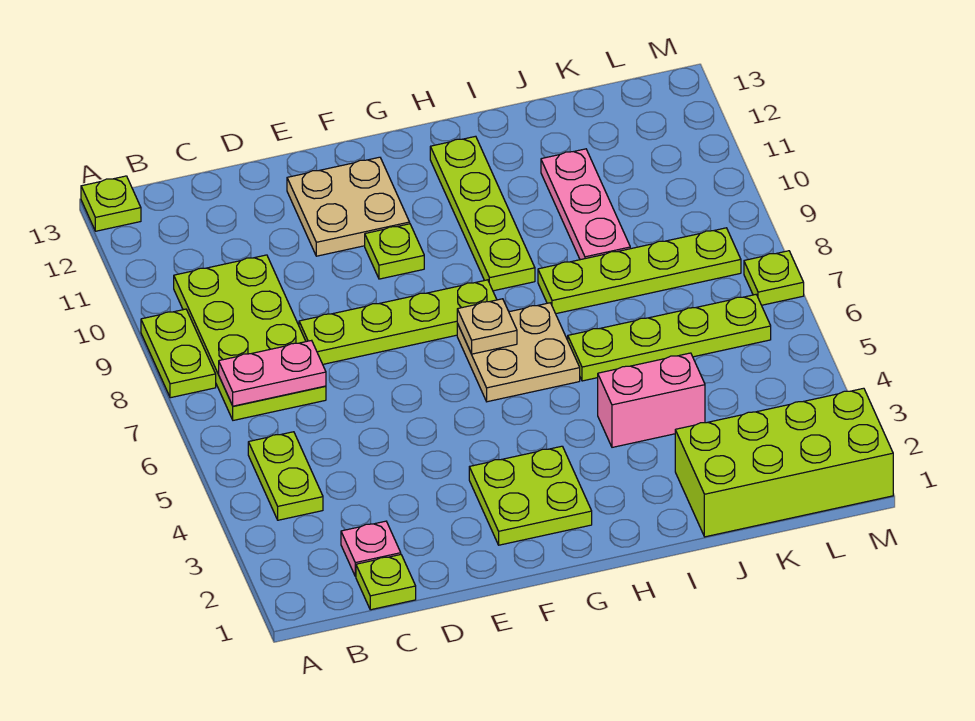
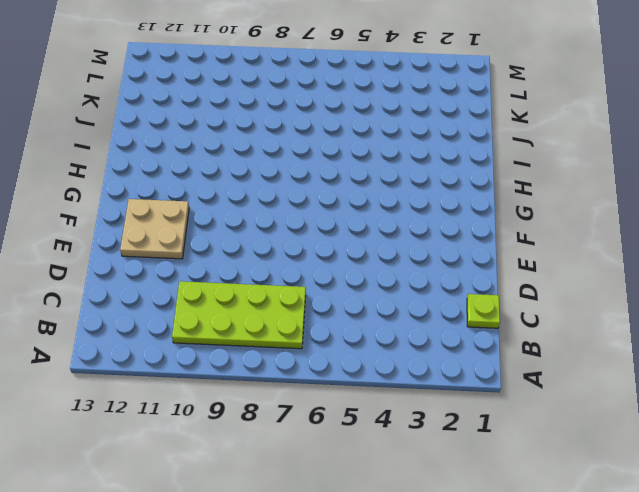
none -> lime plate A8:A9 level 1
none -> lime plate A13 level 1
none -> lime plate B4:B5 level 1

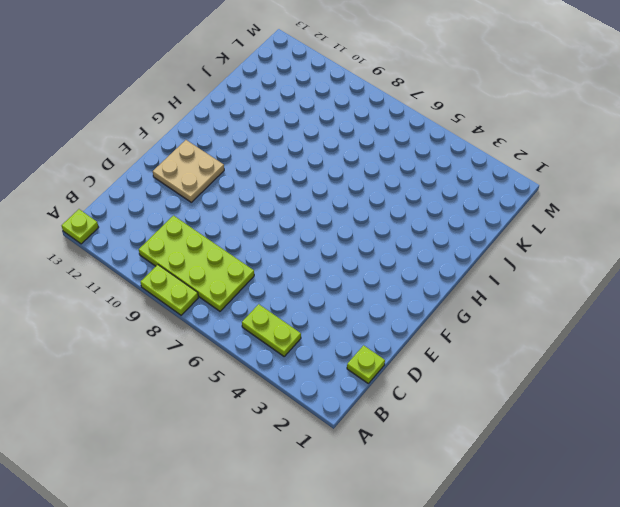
none -> pink plate C2 level 1
none -> lime plate D8:G8 level 1
none -> lime plate F2:G3 level 1

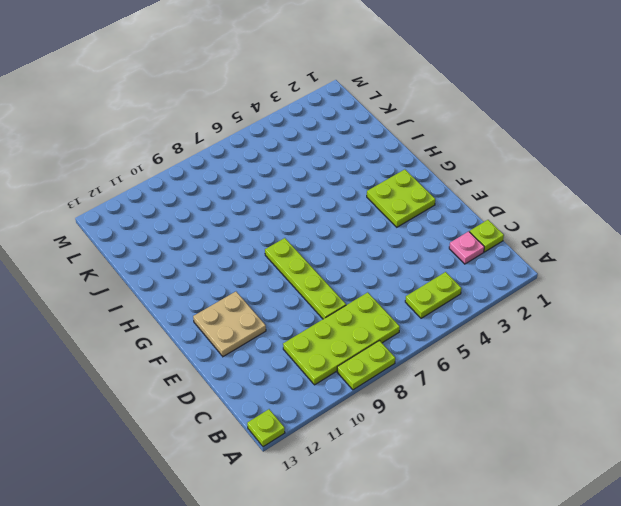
none -> lime plate F10 level 1
none -> tan plate G6:H7 level 1
none -> lime plate H9:H12 level 1

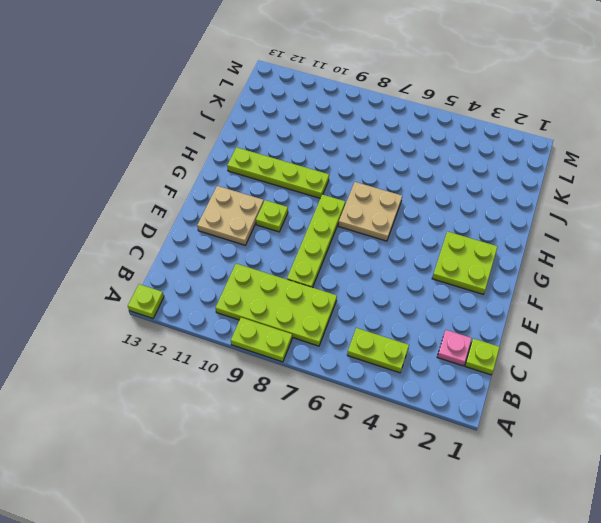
none -> pink brick I4:J4 level 1
none -> lime plate I6:L6 level 1
none -> lime plate I8:L8 level 1

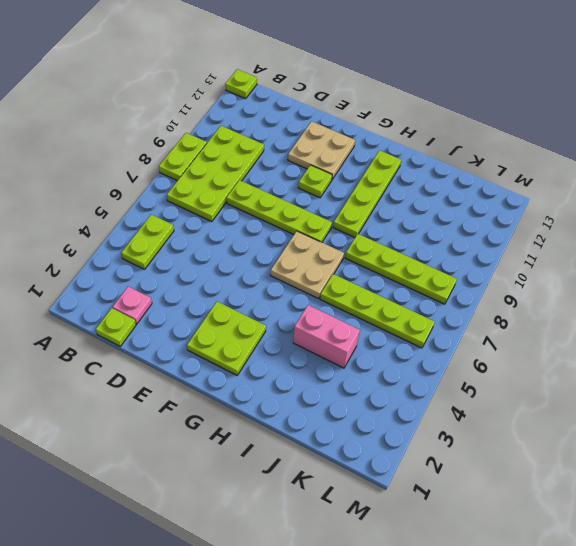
none -> lime brick J1:M2 level 1
none -> pink plate J9:J11 level 1
none -> lime plate M7 level 1

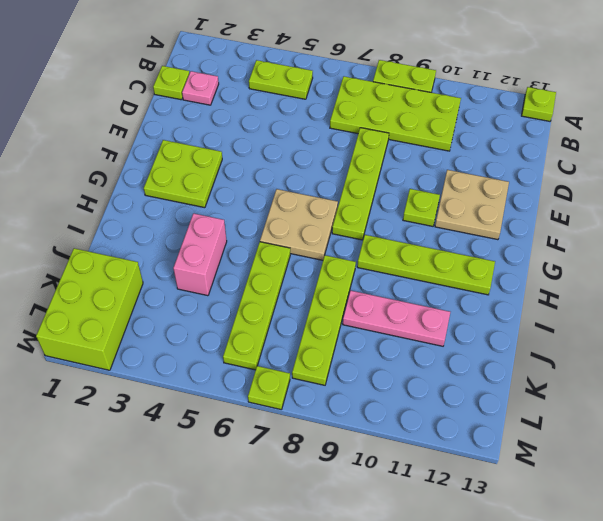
lime brick K1:M2 level 1 -> lime brick J1:M2 level 1
none -> pink plate B7:C7 level 2
none -> tan plate G7 level 2

